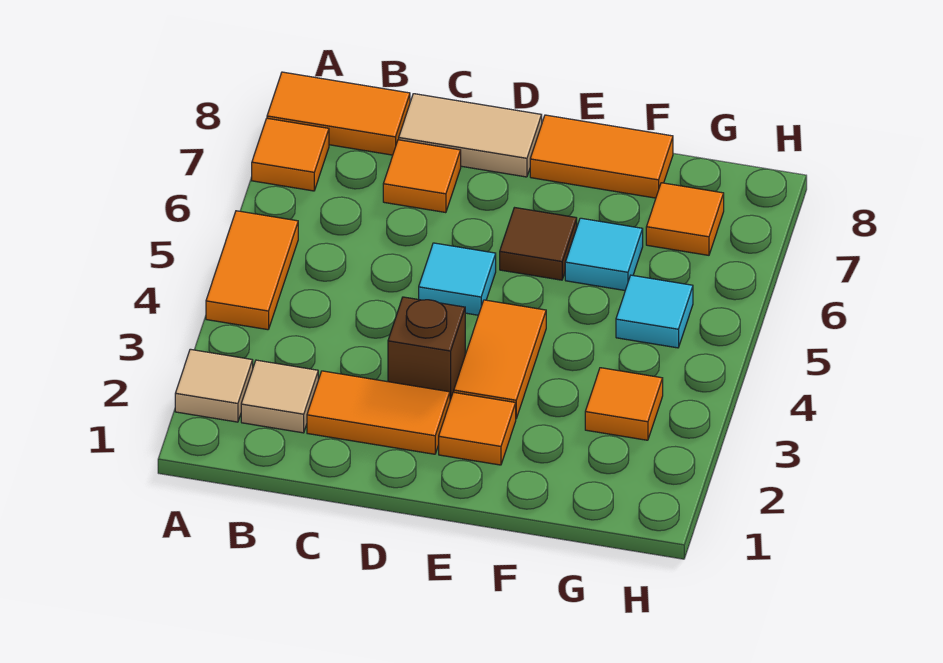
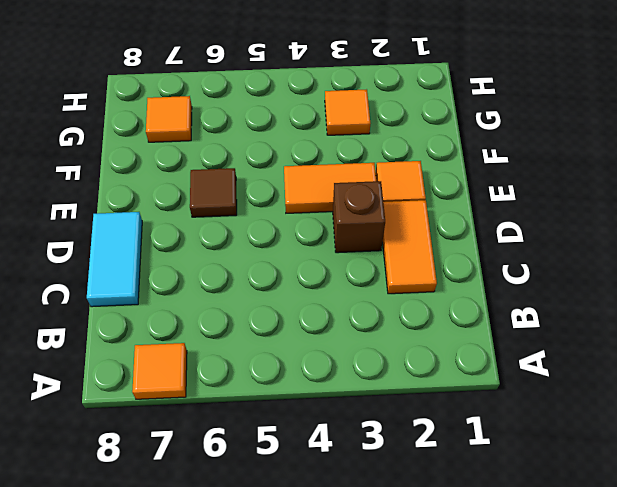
cyan tile C8:D8 level 1 -> tan tile C8:D8 level 1
none -> tan tile A2 level 1
none -> orange tile A4:A5 level 1
none -> orange tile A8:B8 level 1

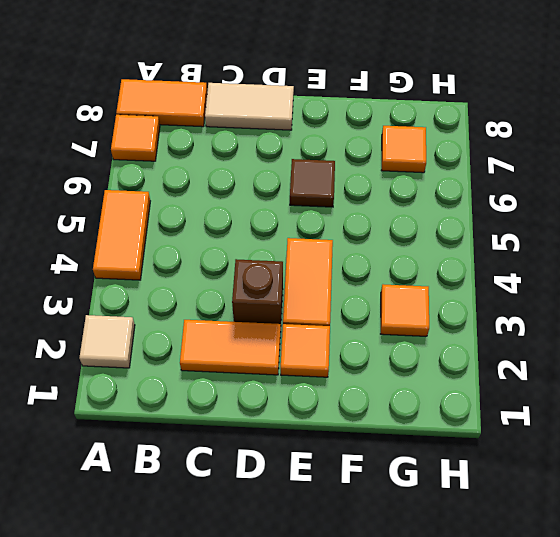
none -> tan tile B2 level 1
none -> orange tile C7 level 1
none -> cyan tile D5 level 1

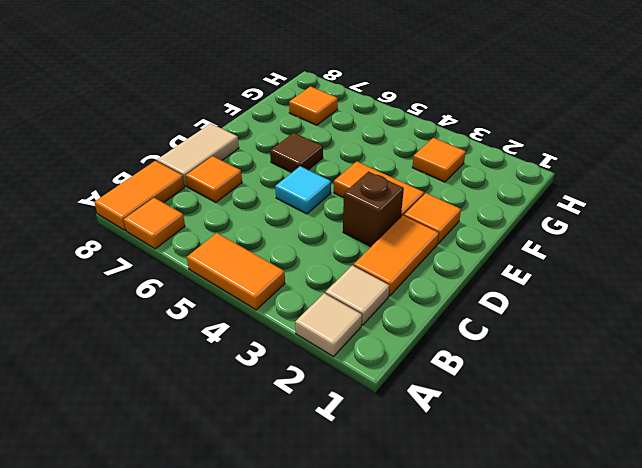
none -> orange tile E8:F8 level 1
none -> cyan tile F6 level 1
none -> cyan tile G5 level 1

